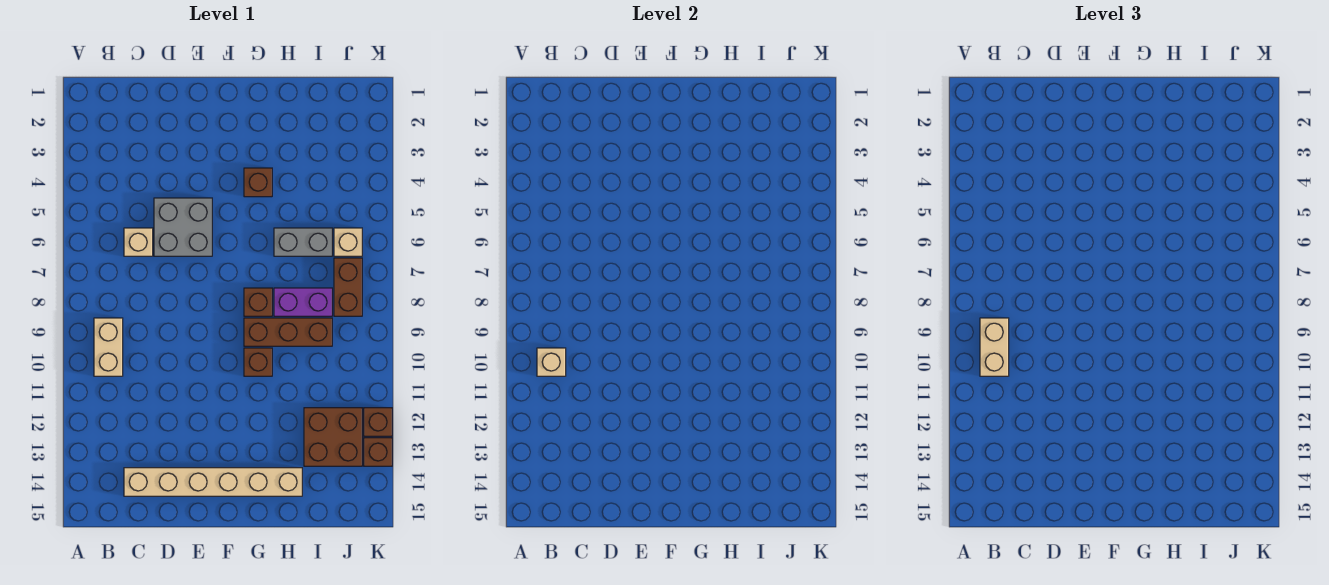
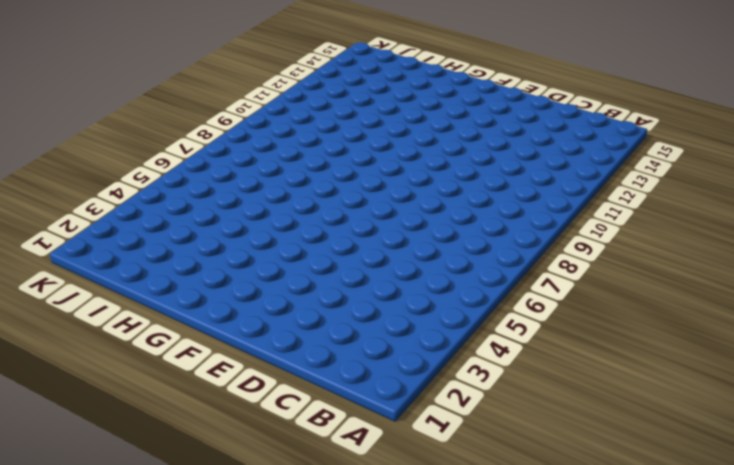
none -> tan brick B9:B10 level 1
none -> tan brick C6 level 1
none -> tan brick C14:H14 level 1

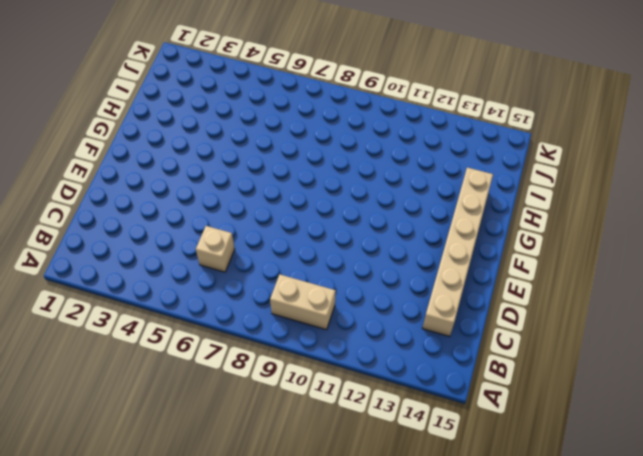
none -> grey brick D5:E6 level 1
none -> brown brick G4 level 1
none -> brown brick G8 level 1

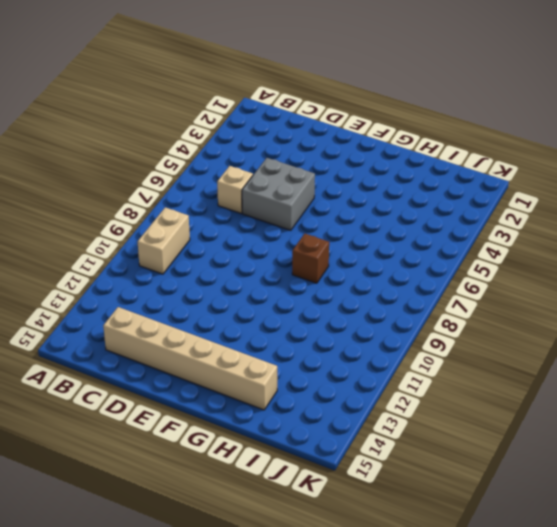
none -> brown brick G4 level 1
none -> brown brick G9:I9 level 1
none -> brown brick G10 level 1

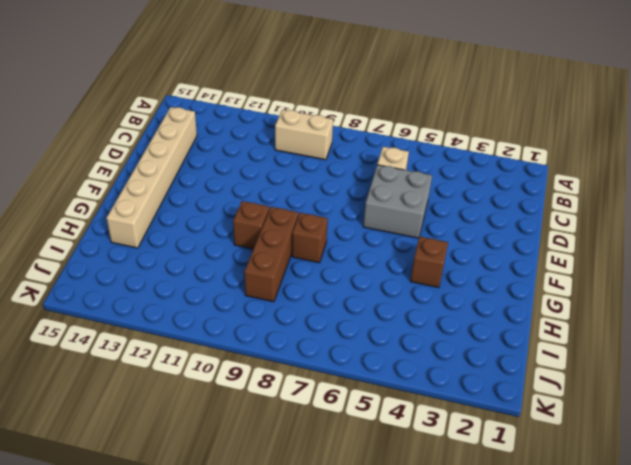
none -> grey brick H6:I6 level 1
none -> purple brick H8:I8 level 1
none -> brown brick I12:J13 level 1

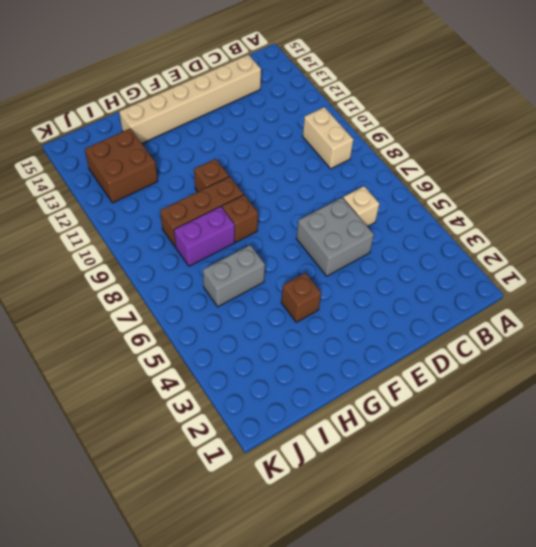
none -> tan brick J6 level 1
none -> brown brick J7:J8 level 1
none -> brown brick K12 level 1

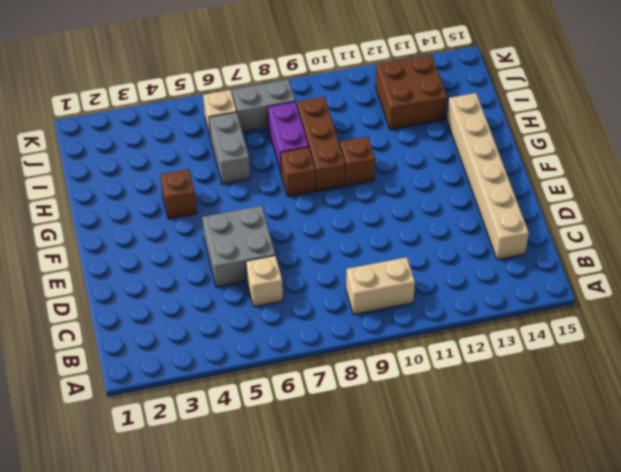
grey brick J7:J8 level 1 -> brown brick J7:J8 level 1
none -> brown brick K12 level 1
none -> brown brick K13 level 1
none -> tan brick B10 level 2

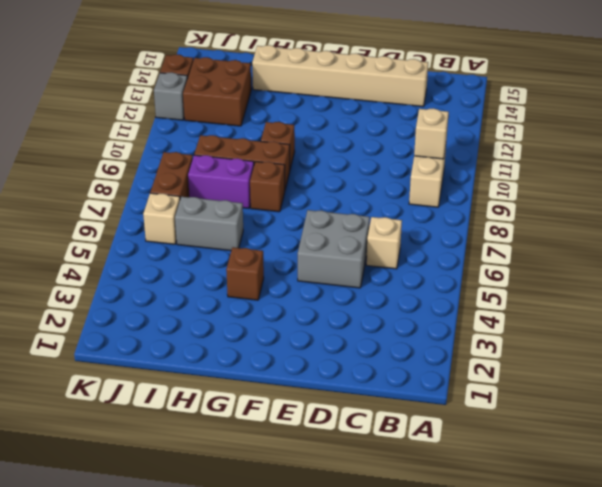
grey brick K12 level 1 -> brown brick K12 level 1
none -> tan brick B9:B10 level 3

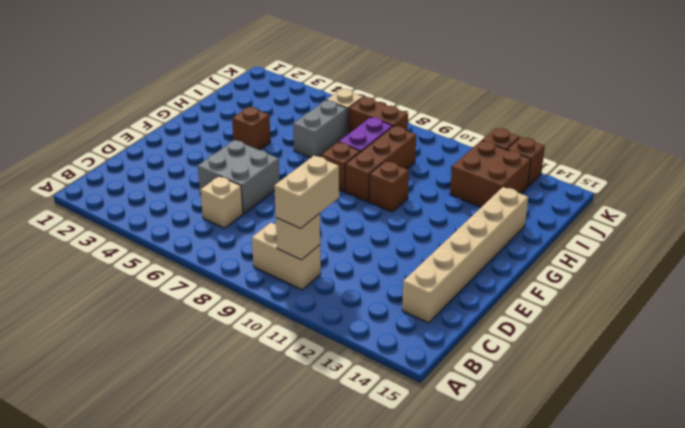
tan brick B10:C10 level 3 -> tan brick B9:B10 level 3

